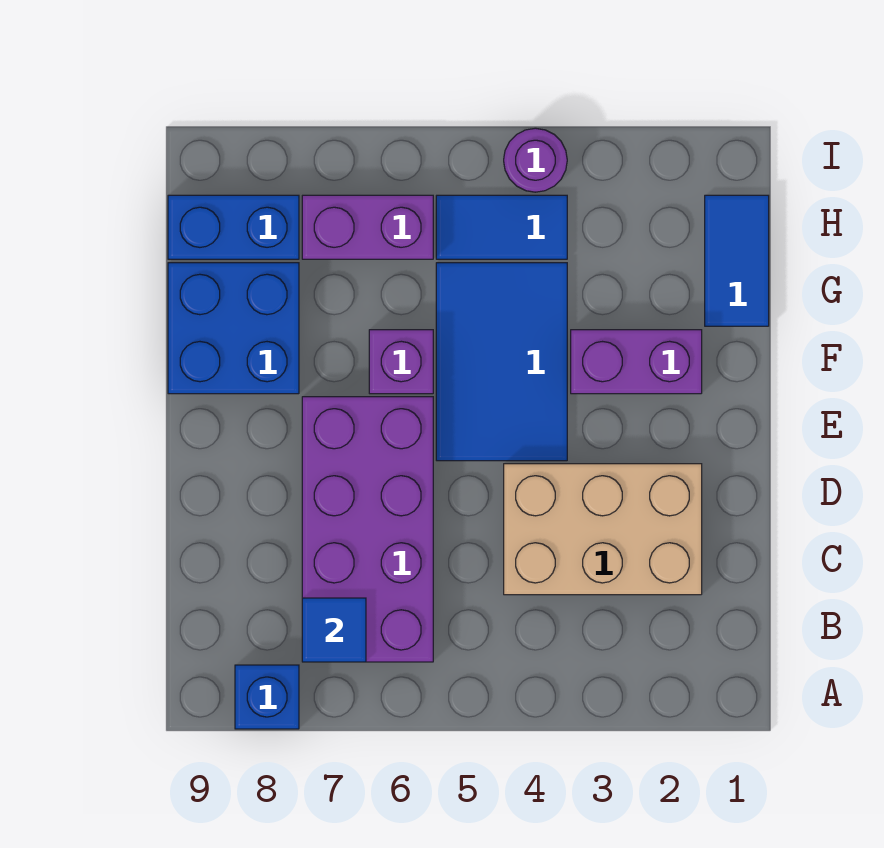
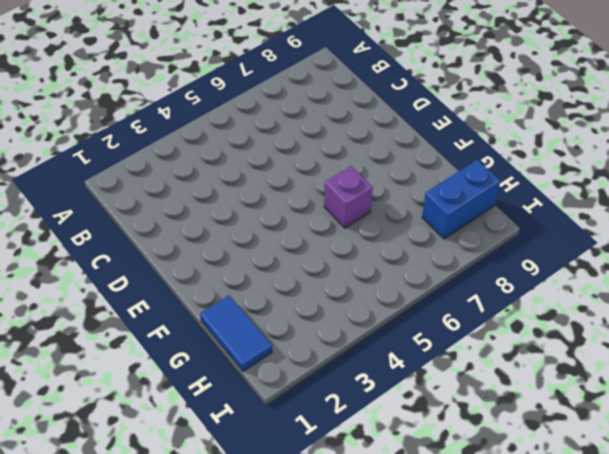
none -> blue brick A8 level 1
none -> purple brick B6:E7 level 1
none -> tan brick C2:D4 level 1

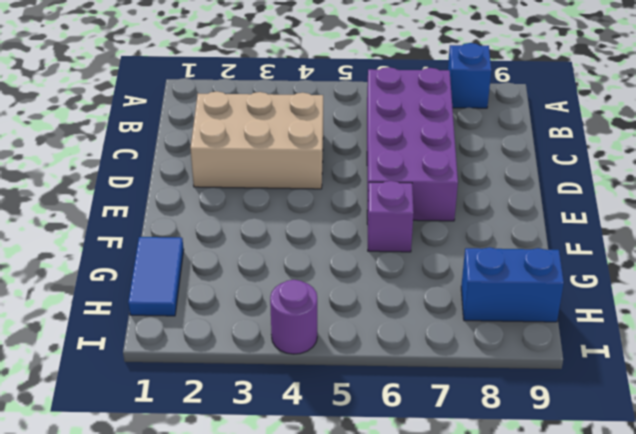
none -> blue tile E4:G5 level 1
none -> purple brick F2:F3 level 1
none -> blue brick F8:G9 level 1

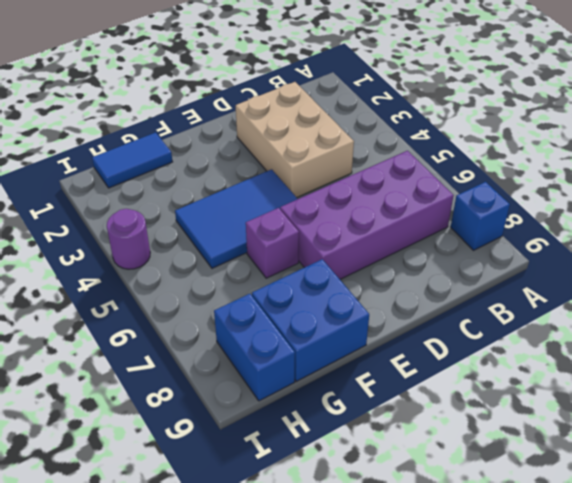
none -> purple brick F2:F3 level 1
none -> blue tile H4:H5 level 1
none -> purple brick H6:H7 level 1

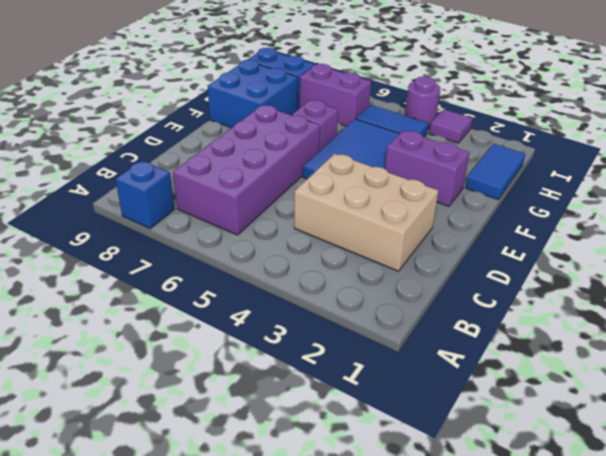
purple tile I3 level 1 -> none
none -> blue tile B7 level 2

